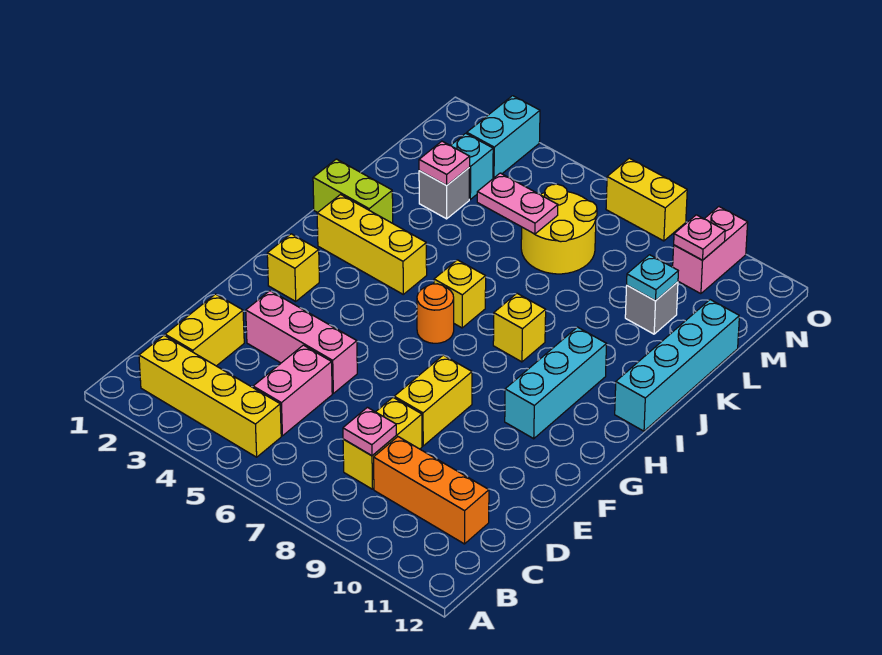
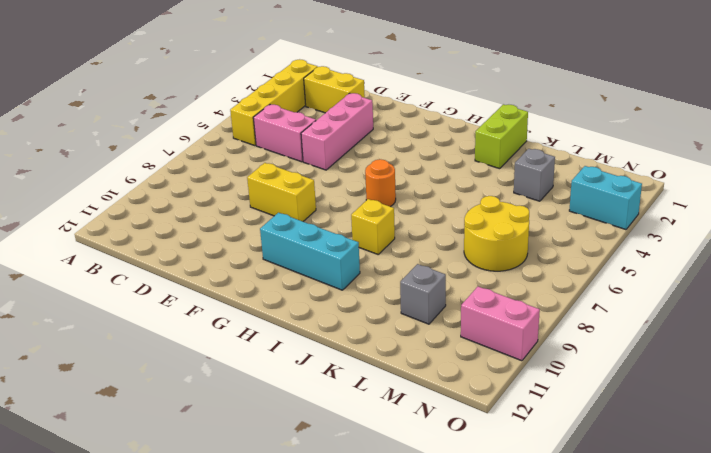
none -> yellow brick C8:D8 level 1
none -> orange brick C9:C11 level 1
none -> yellow brick G2 level 1

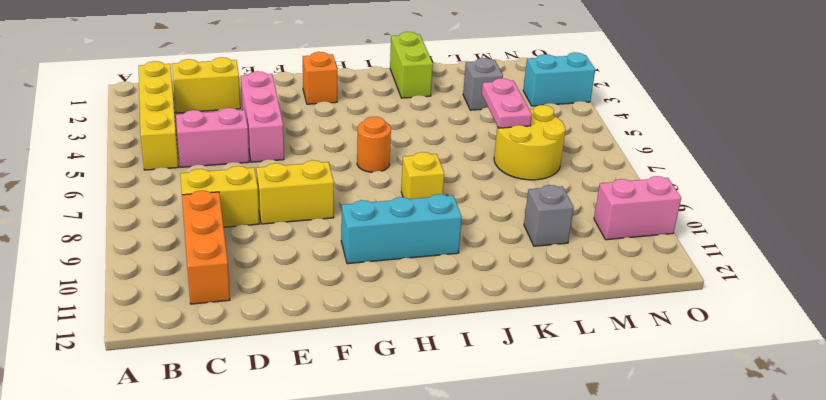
orange brick G2 level 1 -> yellow brick G2 level 1
none -> yellow brick I2:I4 level 1
none -> yellow brick I6 level 1
none -> cyan brick I12:L12 level 1

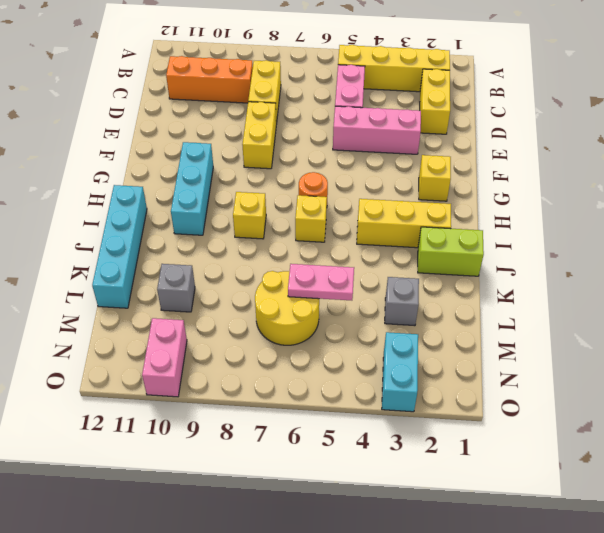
none -> cyan brick M3 level 1
none -> yellow brick O7:O8 level 1
none -> pink plate C8 level 2

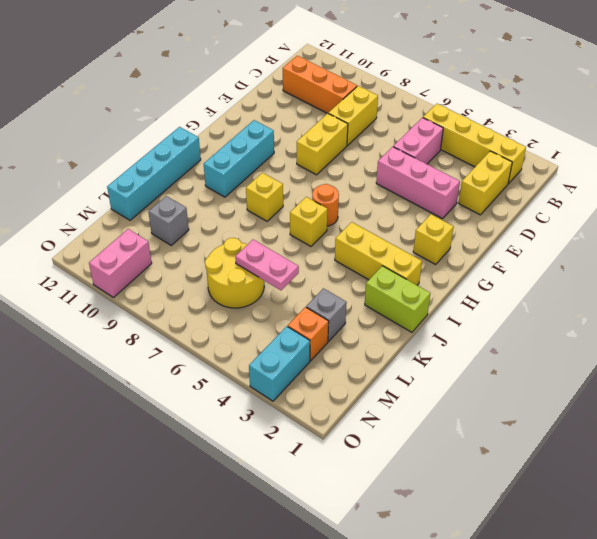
orange brick M3 level 1 -> cyan brick M3 level 1
none -> yellow brick O7:O8 level 1
none -> pink plate C8 level 2
none -> pink plate L3 level 2

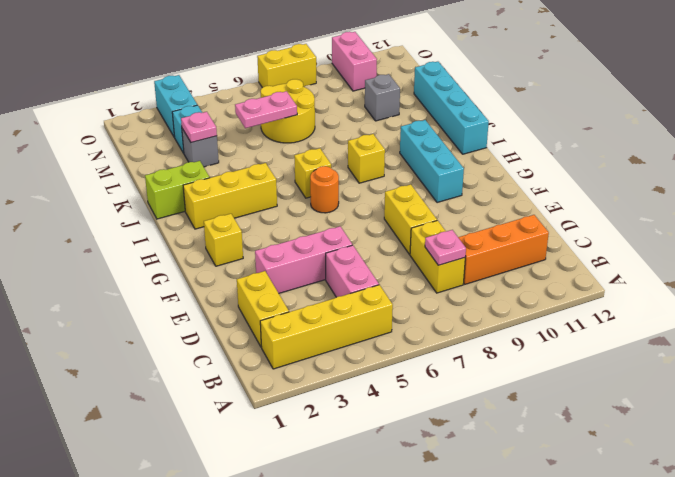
none -> cyan plate L10 level 2
none -> pink plate N10 level 2

